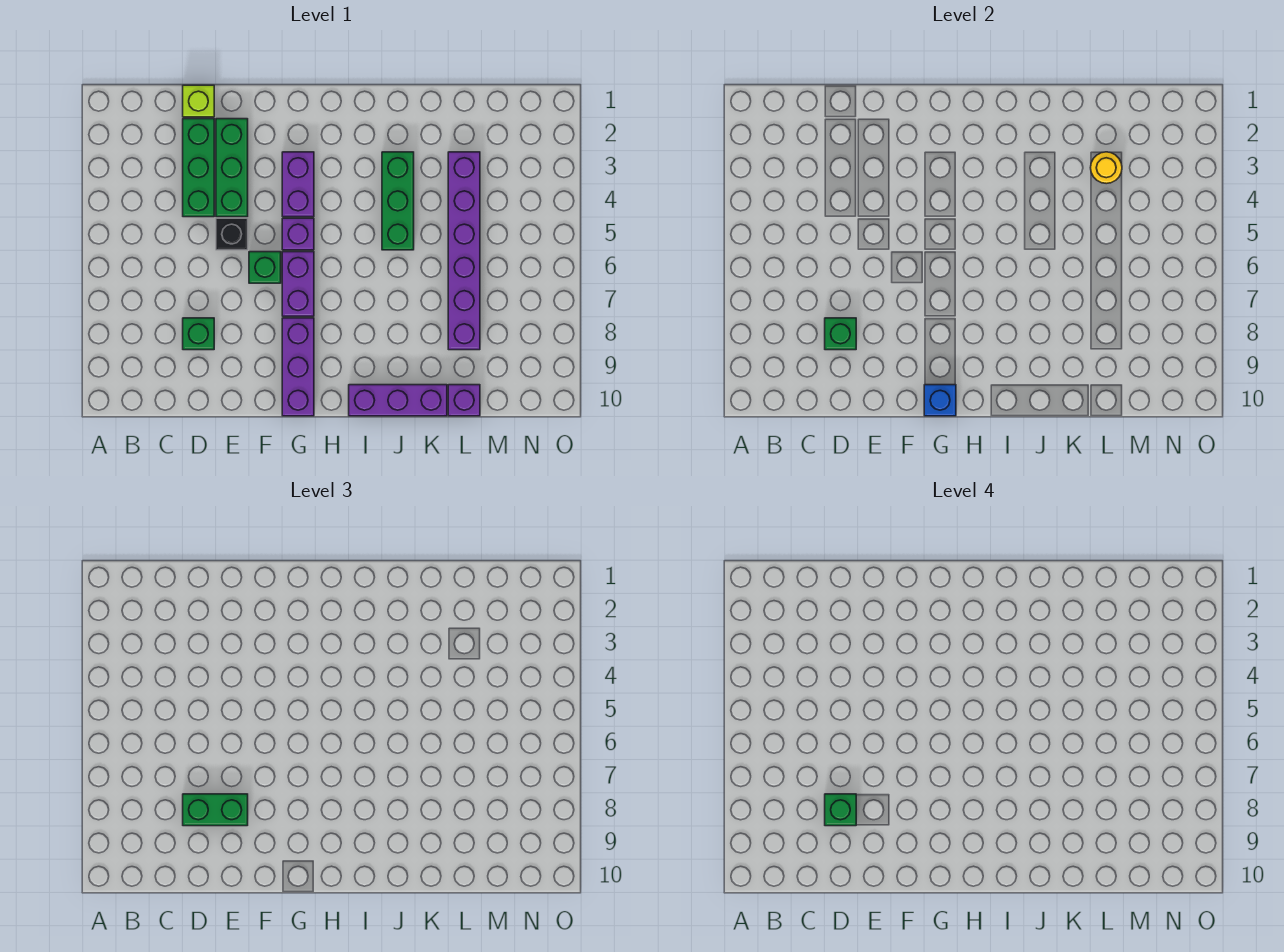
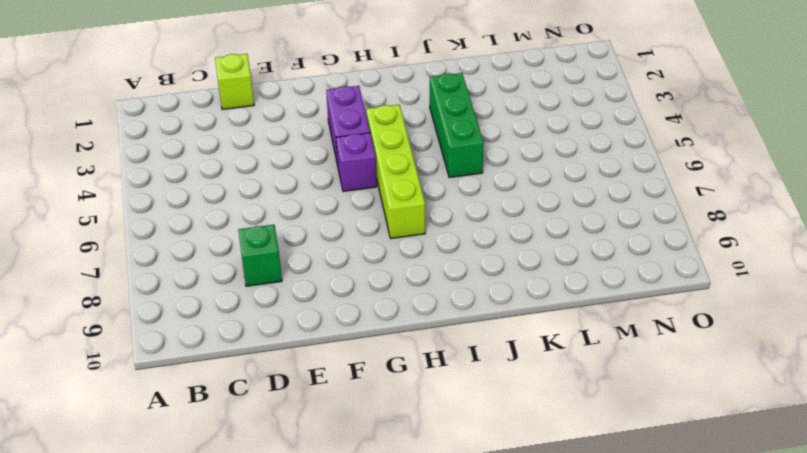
lime brick H4:H7 level 1 -> none
none -> green brick D2:D4 level 1
none -> green brick E2:E4 level 1
none -> black brick E5 level 1

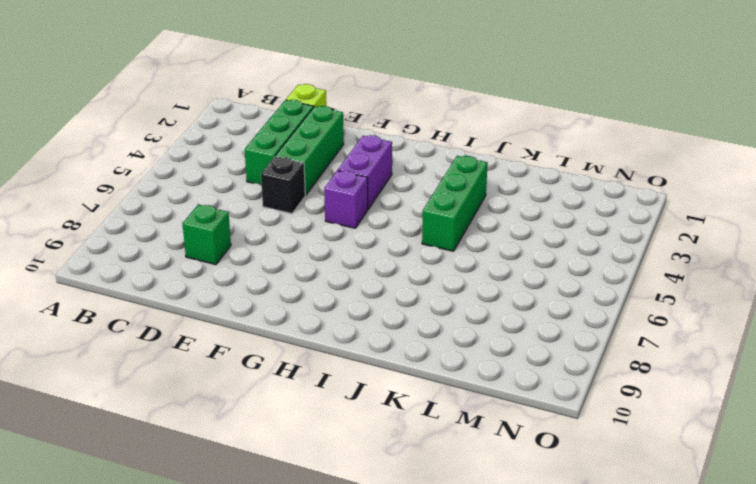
none -> green brick F6 level 1
none -> purple brick G6:G7 level 1
none -> purple brick G8:G10 level 1

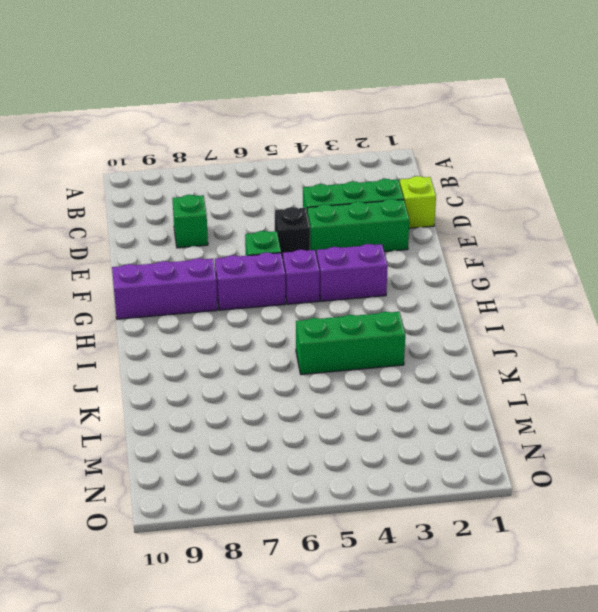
none -> purple brick I10:K10 level 1
none -> purple brick L3:L8 level 1
none -> purple brick L10 level 1

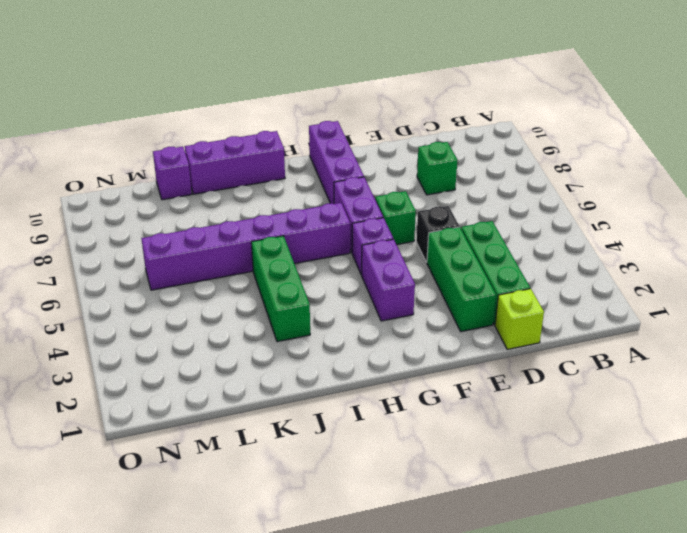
purple brick H6:M6 level 1 -> purple brick L3:L8 level 1
none -> green brick D8 level 2
none -> blue brick G10 level 2
none -> yellow round brick L3 level 2

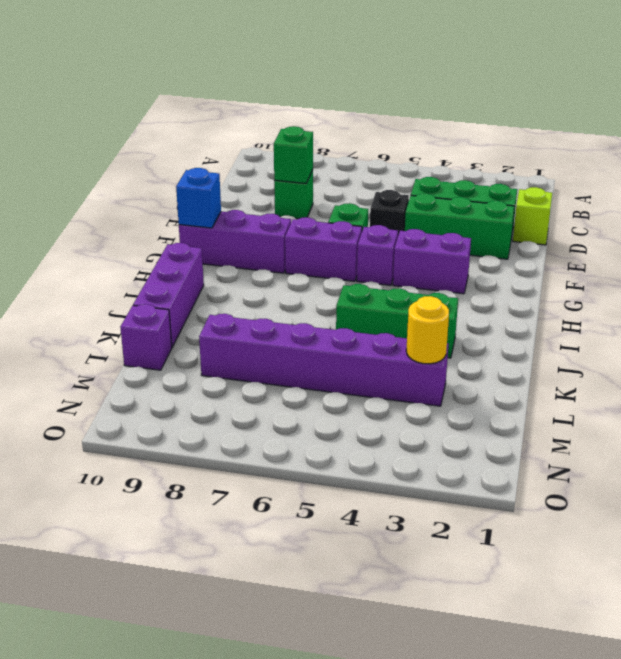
none -> green brick D8:E8 level 3
none -> green brick D8 level 4

